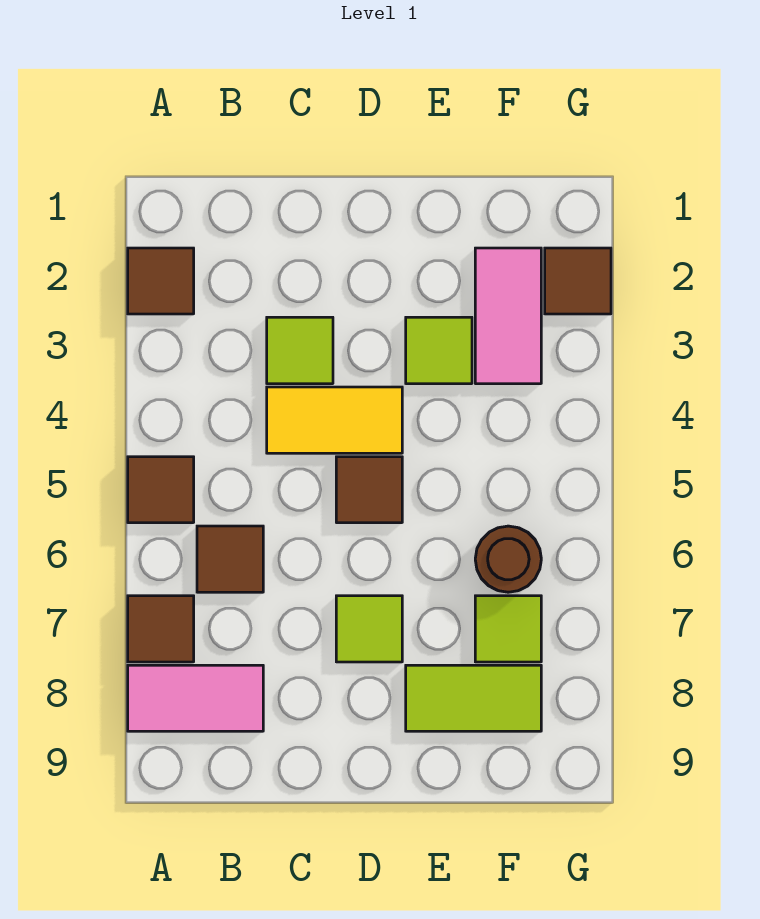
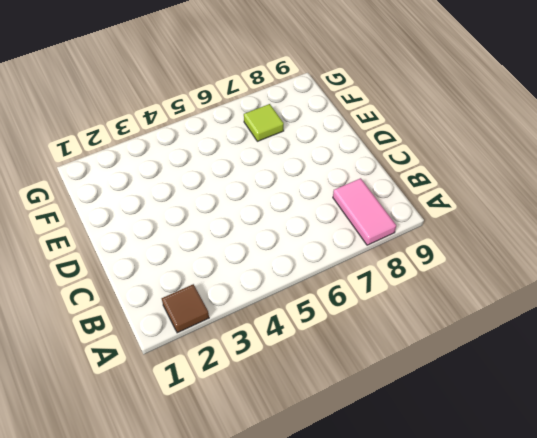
none -> brown tile A5 level 1
none -> brown tile A7 level 1
none -> brown tile B6 level 1

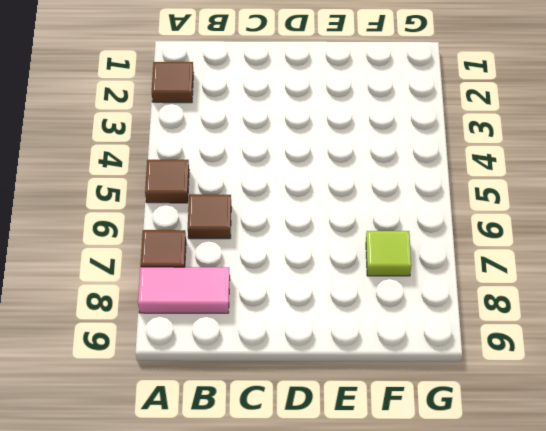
none -> lime tile C3 level 1
none -> yellow tile C4:D4 level 1
none -> brown tile D5 level 1

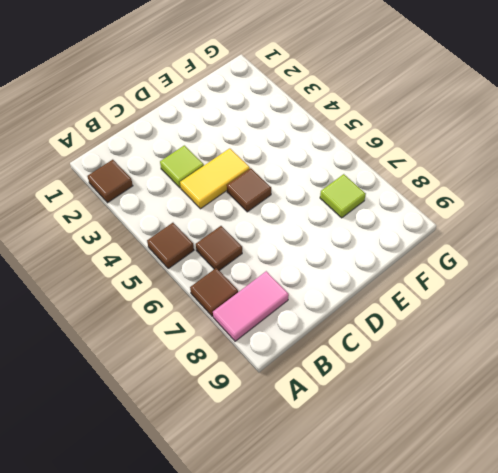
none -> lime tile D7 level 1
none -> lime tile E3 level 1
none -> lime tile E8:F8 level 1

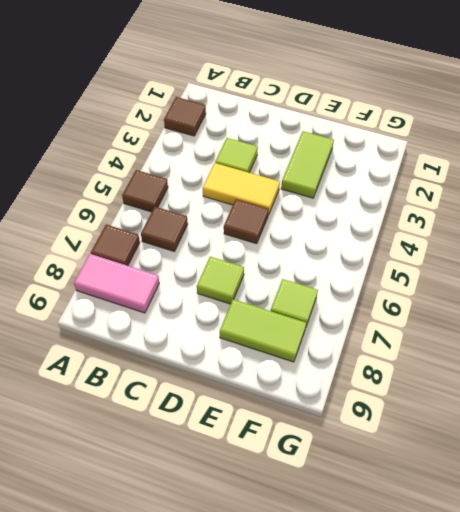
lime tile E2:E3 level 1 -> lime tile E3 level 1
none -> pink tile F2:F3 level 1
none -> brown round brick F6 level 1
none -> brown tile G2 level 1

